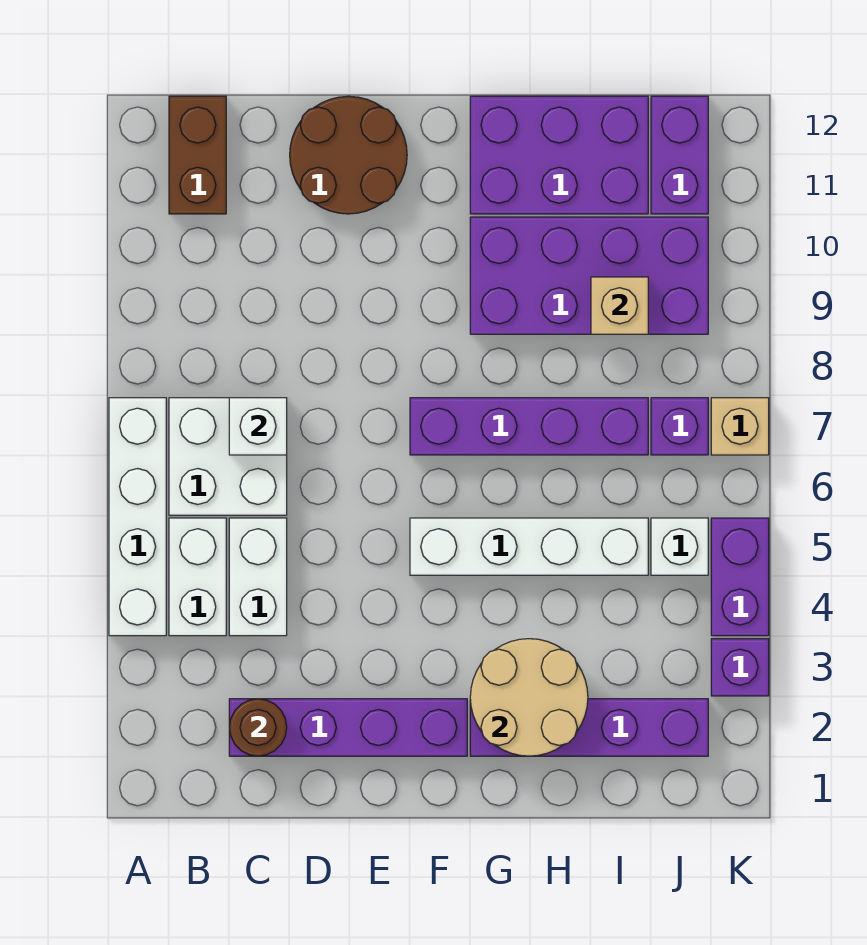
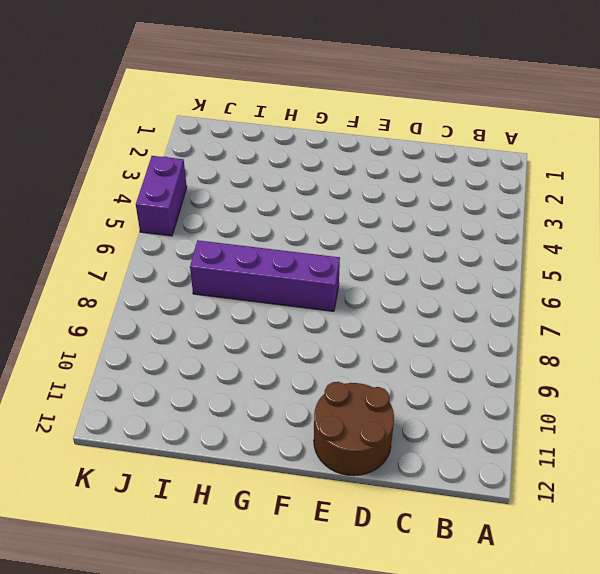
none -> white brick A4:A7 level 1
none -> white brick B4:B5 level 1
none -> white brick B6:C7 level 1

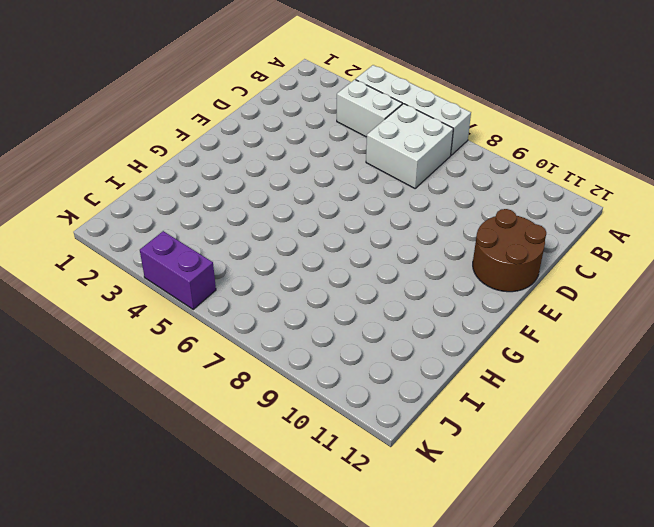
none -> brown brick B11:B12 level 1
none -> purple brick C2:F2 level 1
none -> white brick C4:C5 level 1

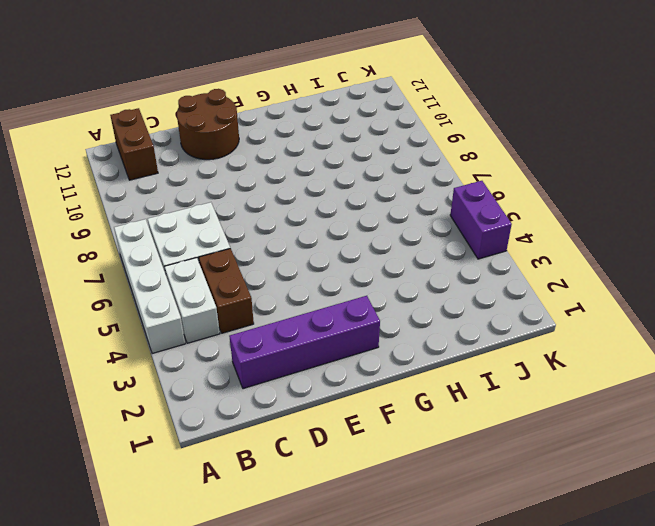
brown brick C4:C5 level 1 -> white brick C4:C5 level 1
none -> white brick F5:I5 level 1
none -> purple brick F7:I7 level 1
none -> purple brick G2:J2 level 1

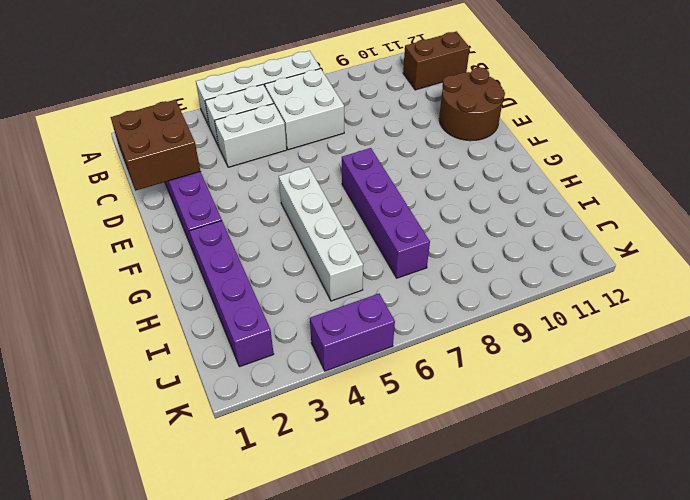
brown brick C1:D2 level 2 -> brown round brick C2 level 2
none -> purple brick G9:J10 level 1
none -> purple brick G11:I12 level 1
none -> white brick J5 level 1

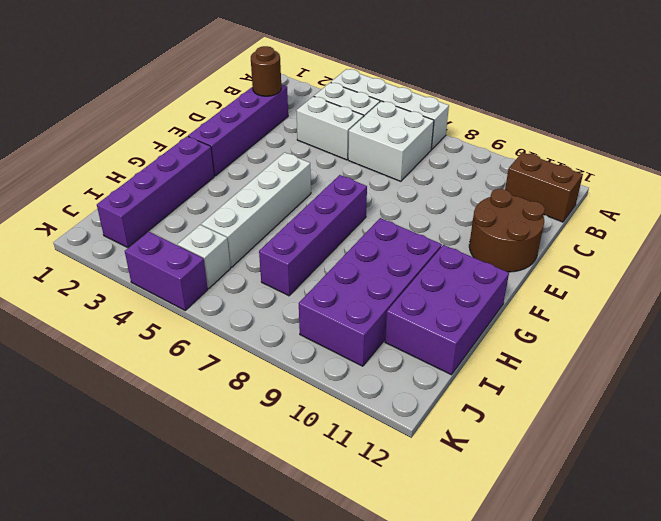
none -> purple brick J7 level 1
none -> purple brick J11:J12 level 1
none -> purple brick K3 level 1

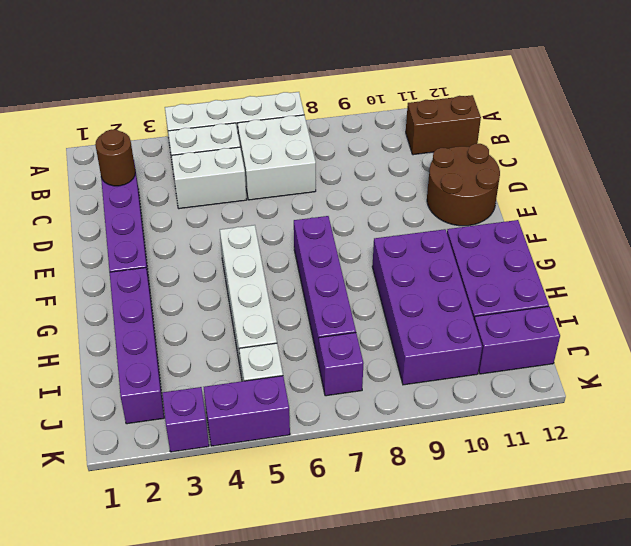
none -> tan brick K7 level 1
none -> white brick C7 level 2
none -> tan round brick G2:H3 level 2

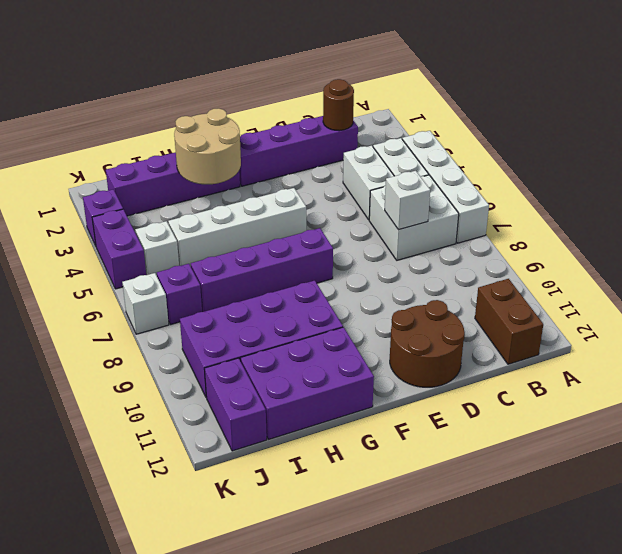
white brick K7 level 1 -> tan brick K7 level 1
none -> tan brick I9 level 2

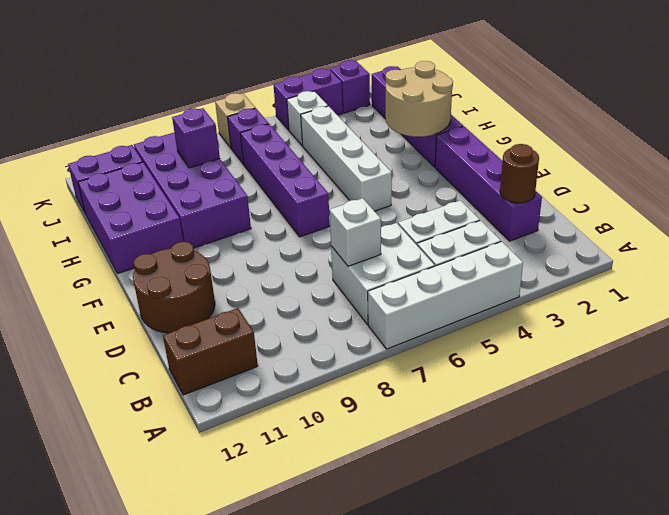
purple brick I9 level 2 -> tan brick I9 level 2

